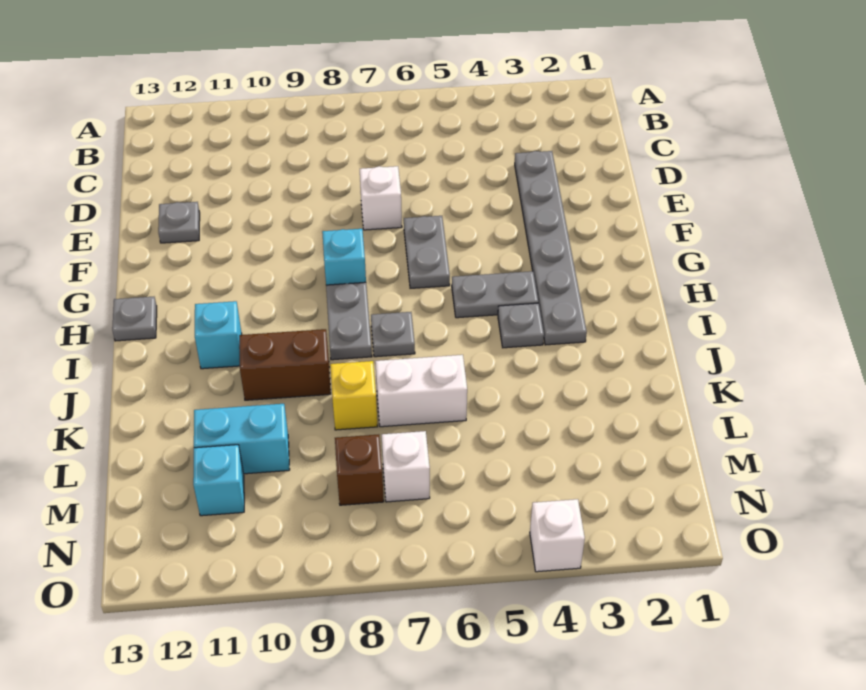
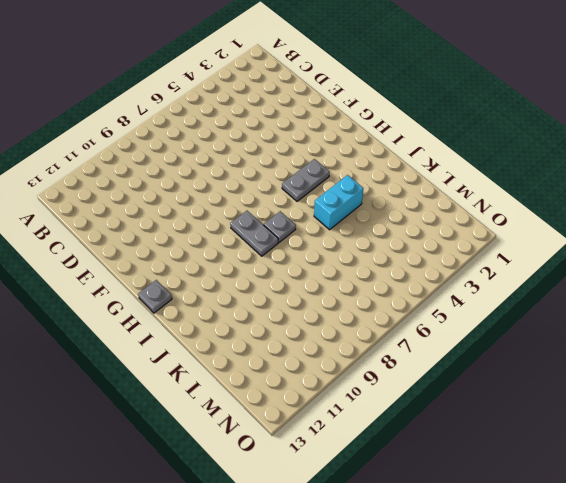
cyan brick J4:J5 level 1 -> cyan brick L10:L11 level 1
none -> grey plate D3:I3 level 1
none -> white brick E7 level 1
none -> grey plate E12 level 1

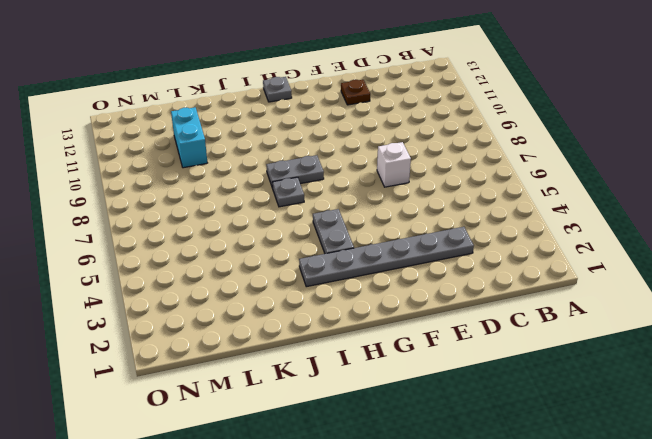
brown plate E12 level 1 -> grey plate E12 level 1
none -> grey plate F6:G6 level 1
none -> cyan brick G8 level 1
none -> grey plate I4 level 1

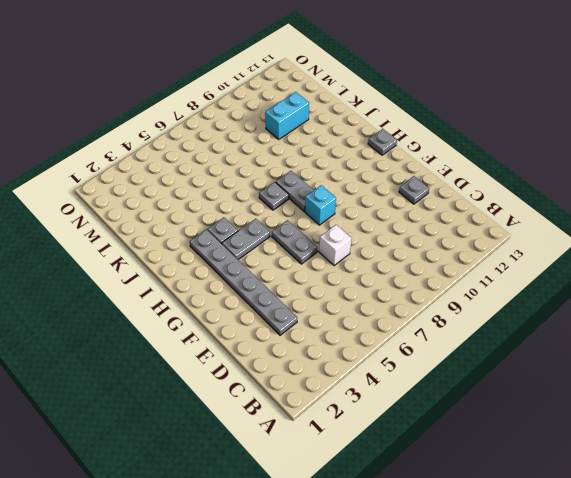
none -> cyan brick I11 level 1
none -> brown brick J9:J10 level 1
none -> white brick K6:K7 level 1

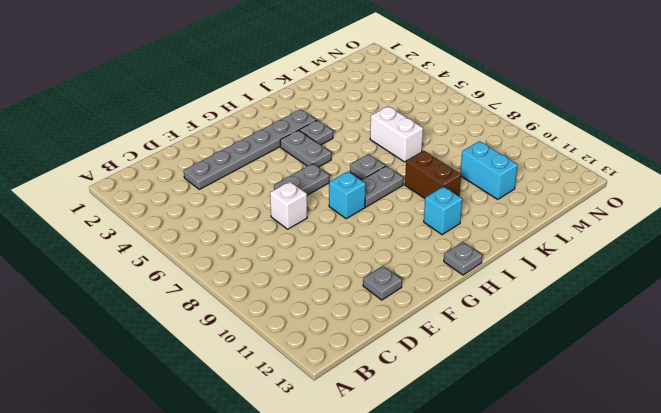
none -> yellow brick K8 level 1
none -> white brick M7 level 1
none -> brown brick M8 level 1

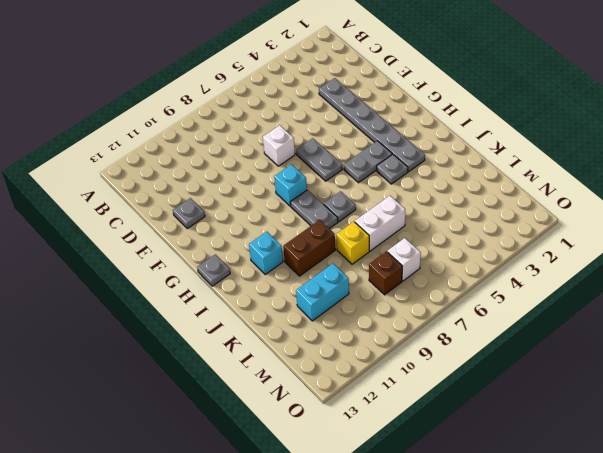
none -> cyan brick M11 level 1
none -> white brick O4 level 1

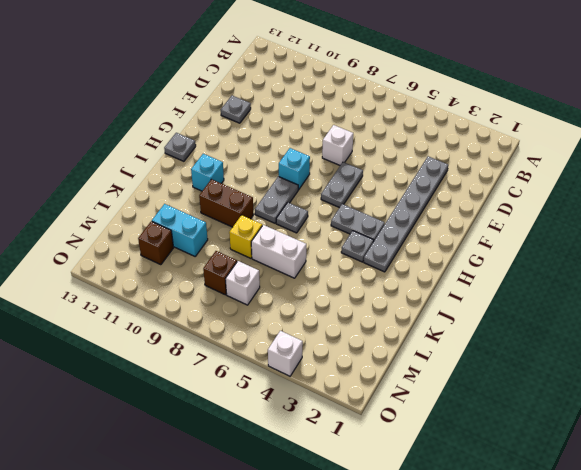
brown brick M11 level 1 -> cyan brick M11 level 1

